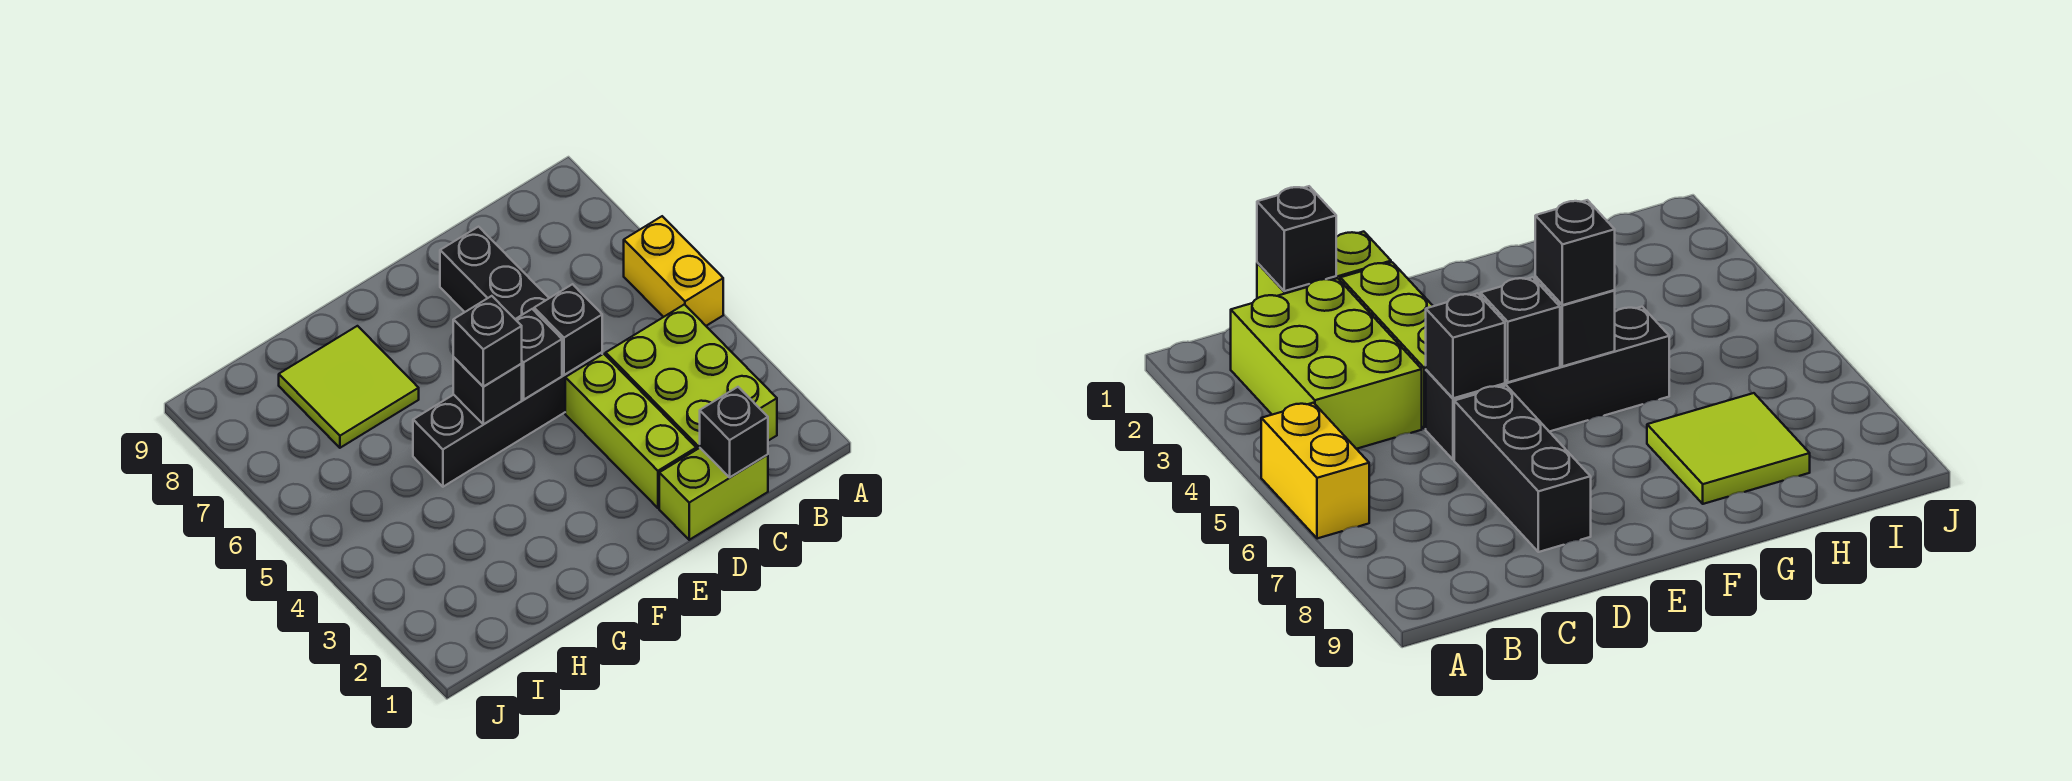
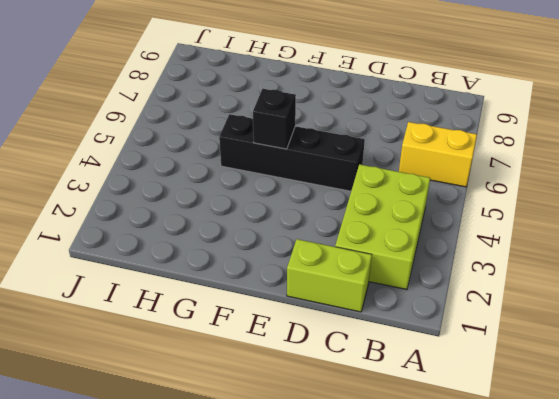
yellow brick A6:B6 level 1 -> yellow brick A5:A6 level 1
none -> lime brick D2:D4 level 1
none -> black brick D6:D8 level 1
none -> lime tile G7:H8 level 1

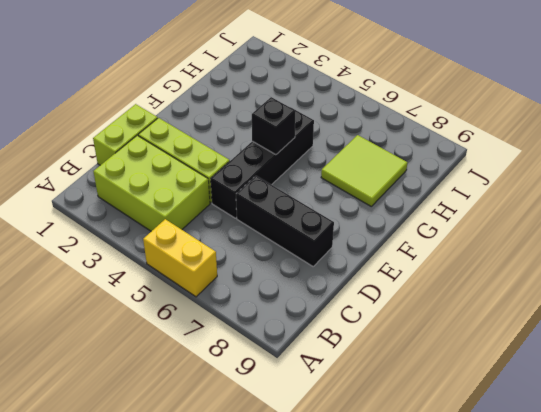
none -> black brick C1 level 2
none -> black brick D5 level 2
none -> black brick E5 level 2

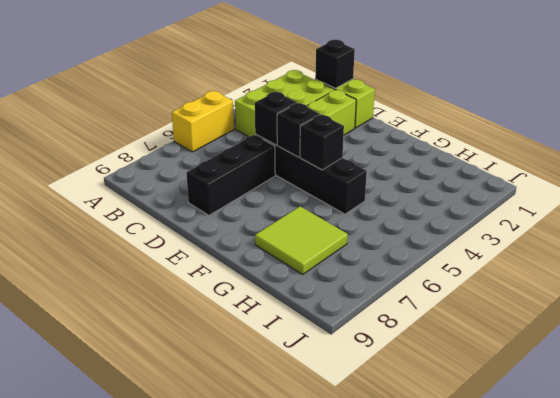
none -> black brick F5 level 3

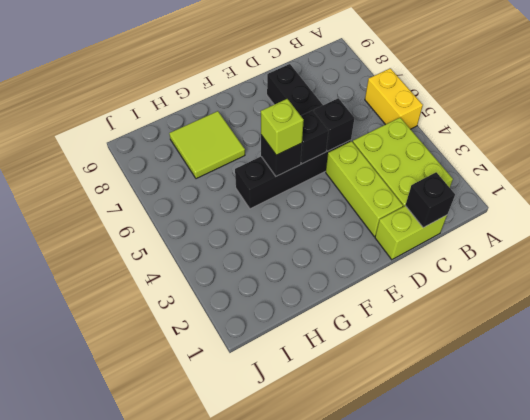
lime brick F5 level 3 -> black brick F5 level 3

